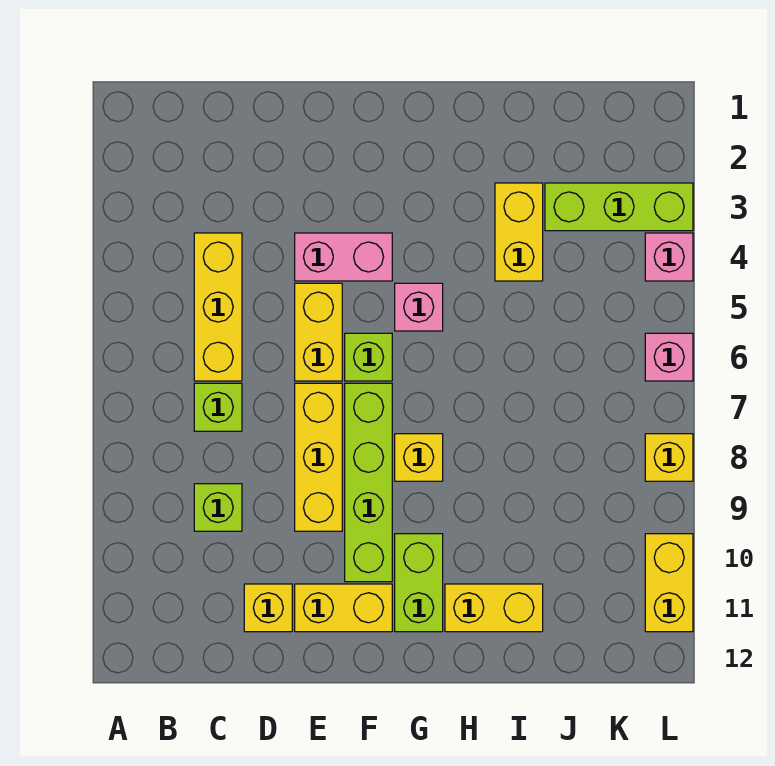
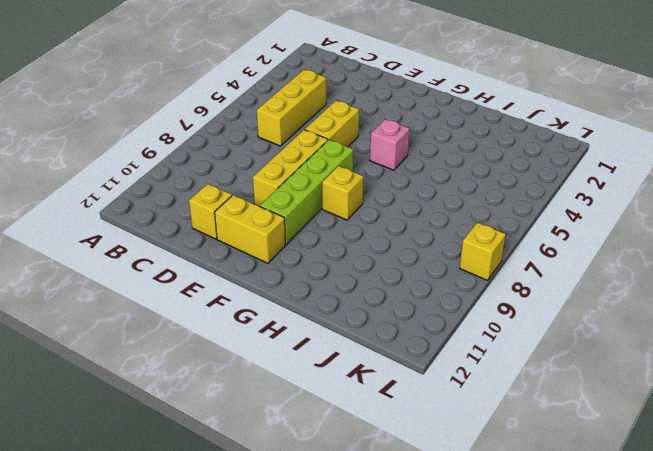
none -> lime brick C7 level 1
none -> lime brick C9 level 1
none -> pink brick E4:F4 level 1

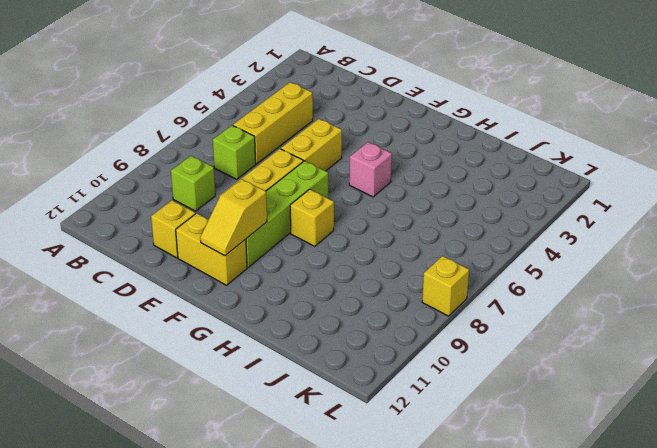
yellow slope F10:F11 level 2 top 10 -> none
none -> pink brick E4:F4 level 1
none -> lime brick F6 level 1
none -> lime brick G10:G11 level 1

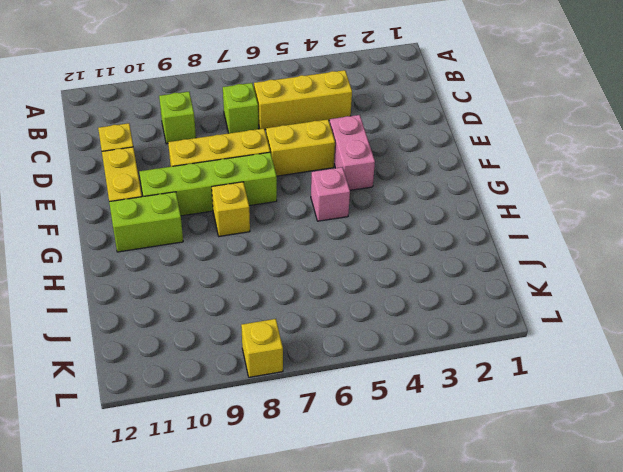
none -> lime brick F6 level 1
none -> yellow brick H11:I11 level 1
none -> yellow brick I3:I4 level 1

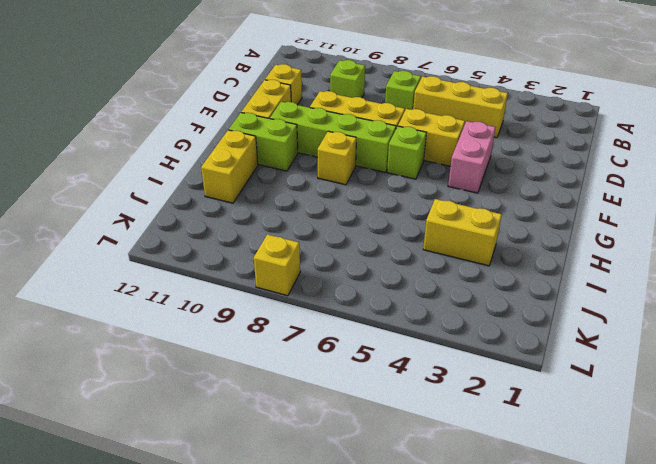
none -> pink brick G5 level 1
none -> lime brick J3:L3 level 1
none -> pink brick L4 level 1

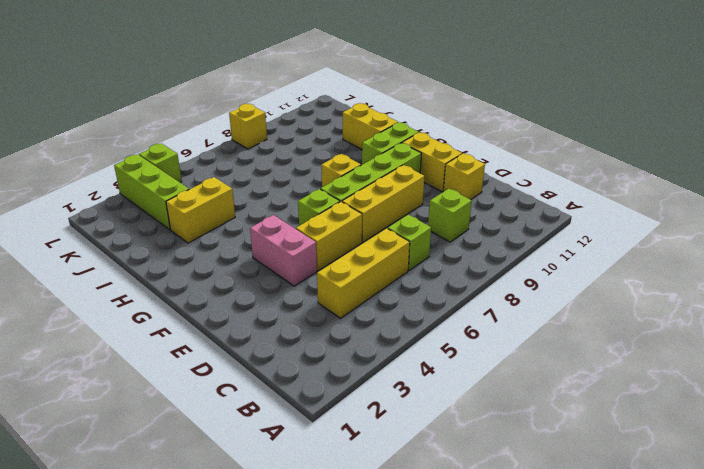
lime brick L4 level 1 -> pink brick L4 level 1
none -> pink brick G5 level 1
none -> pink brick L6 level 1
none -> yellow brick L10:L11 level 1

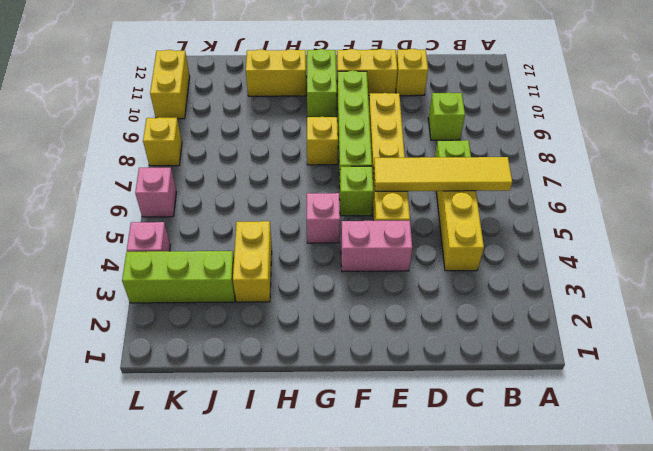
yellow tile B6:E6 level 2 -> none

